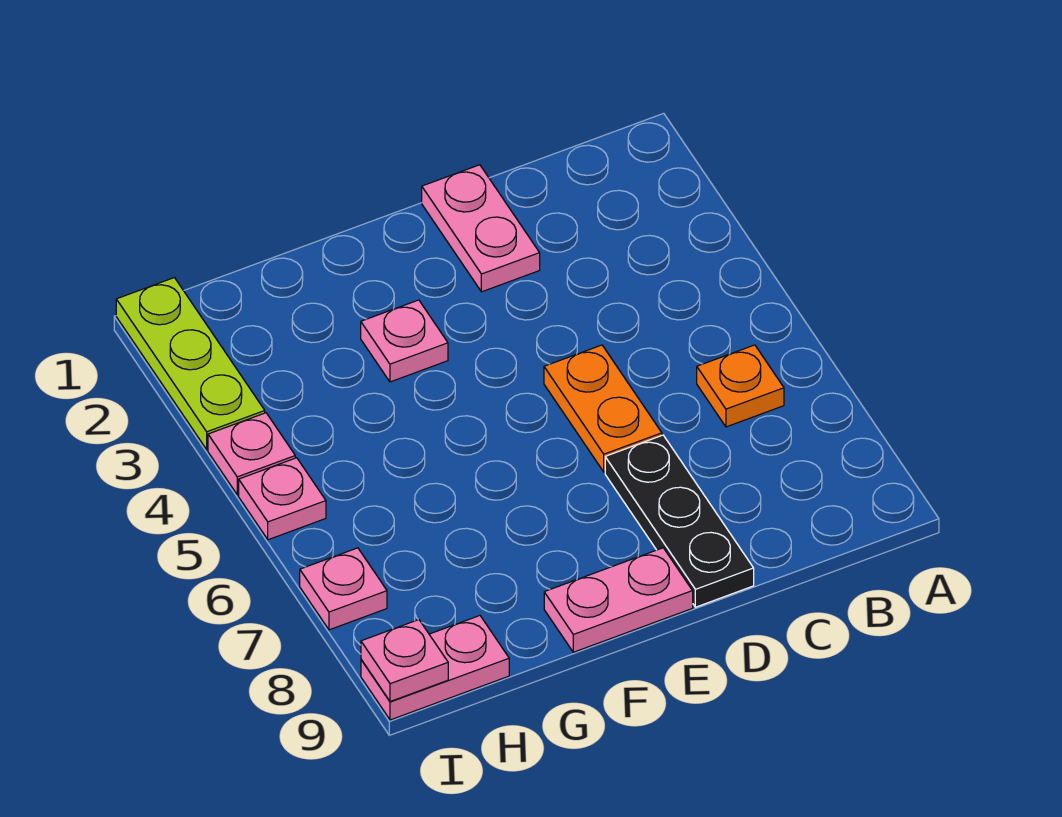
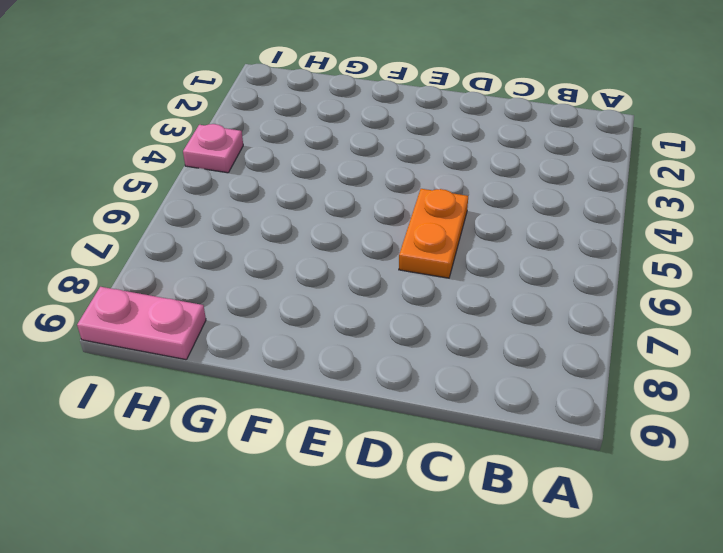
none -> orange plate B6 level 1
none -> pink plate D1:D2 level 1
none -> black plate D7:D9 level 1

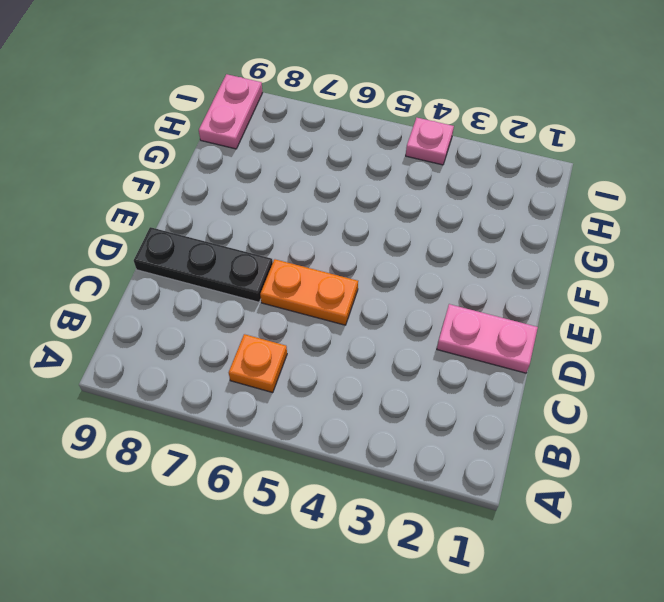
none -> pink plate E9:F9 level 1
none -> pink plate F3 level 1
none -> lime plate I1:I3 level 1

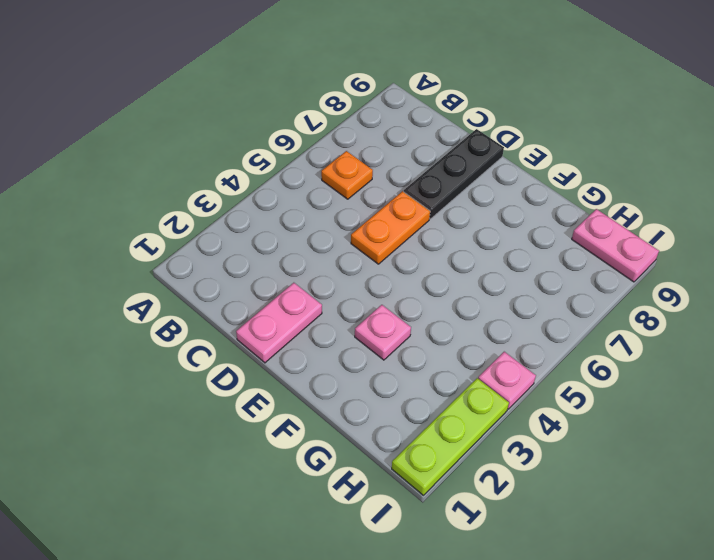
none -> pink plate E9:F9 level 1
none -> pink plate I5 level 1
none -> pink plate I7 level 1

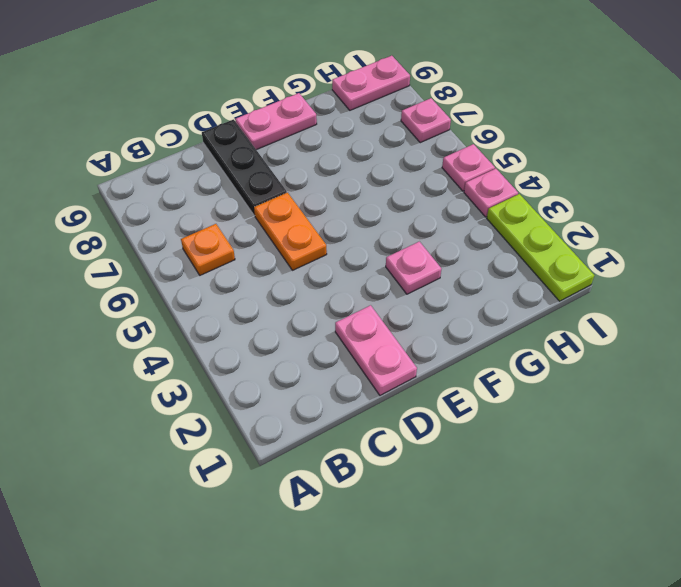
none -> pink plate I9 level 2

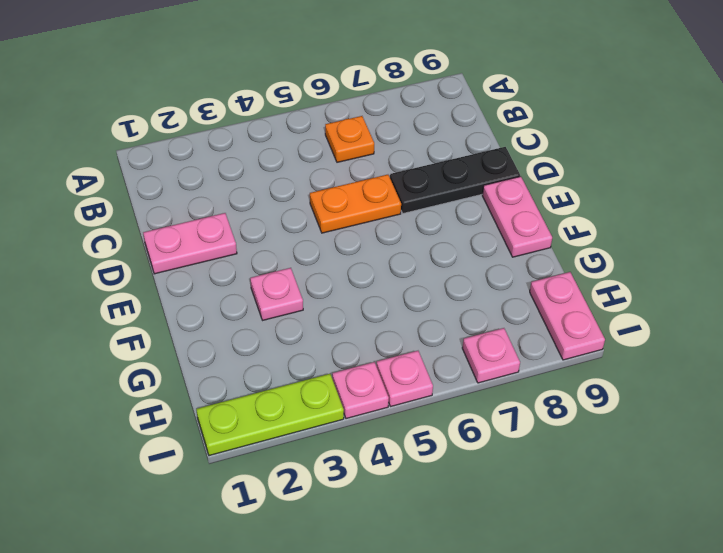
none -> pink plate I9 level 2

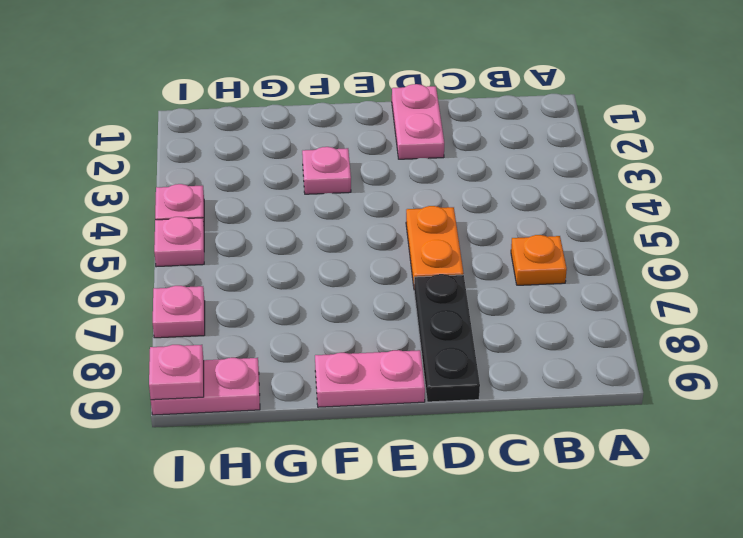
none -> lime plate I1:I3 level 1

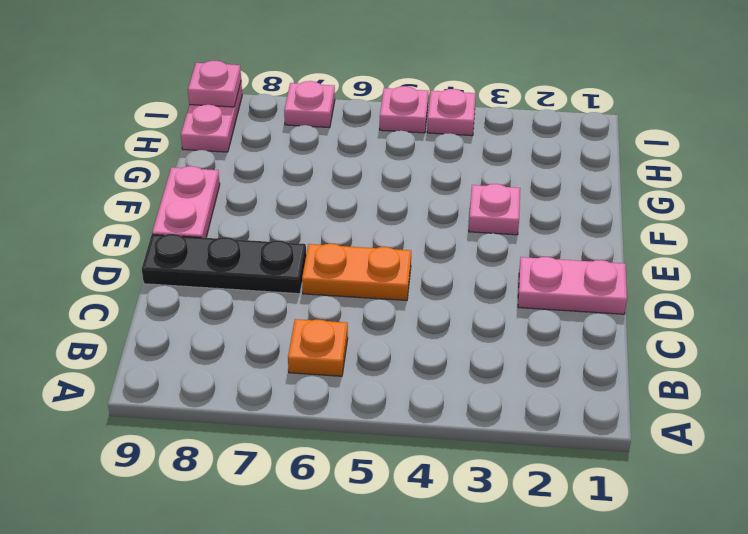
none -> lime plate I1:I3 level 1

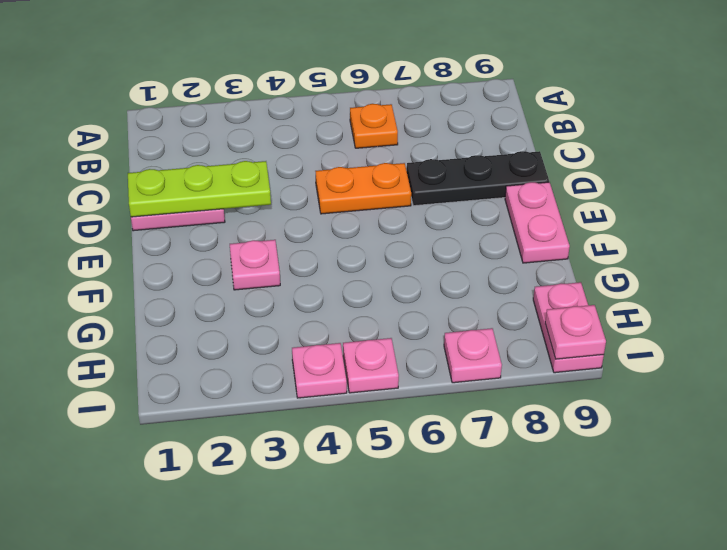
lime plate D1:D3 level 2 -> lime plate I1:I3 level 1

